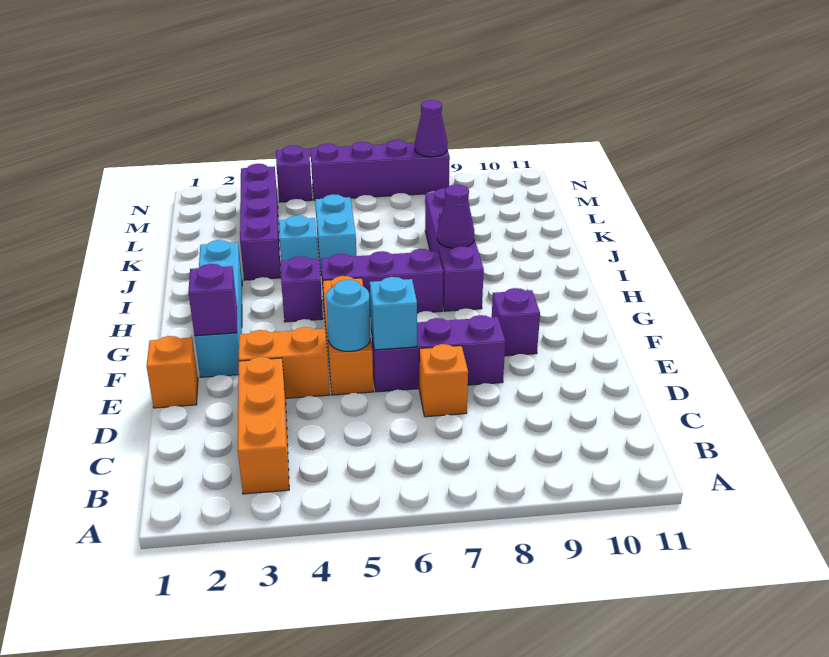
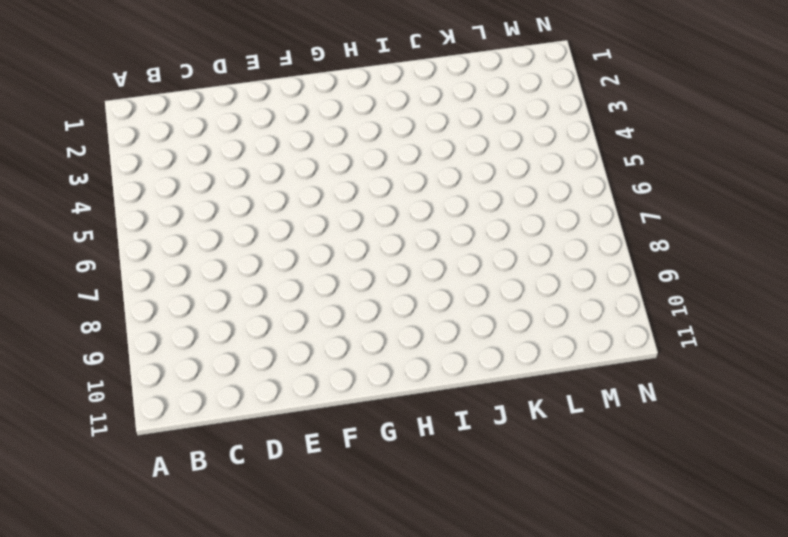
none -> orange brick B3:D3 level 1
none -> orange brick D7 level 1
none -> orange brick E1 level 1

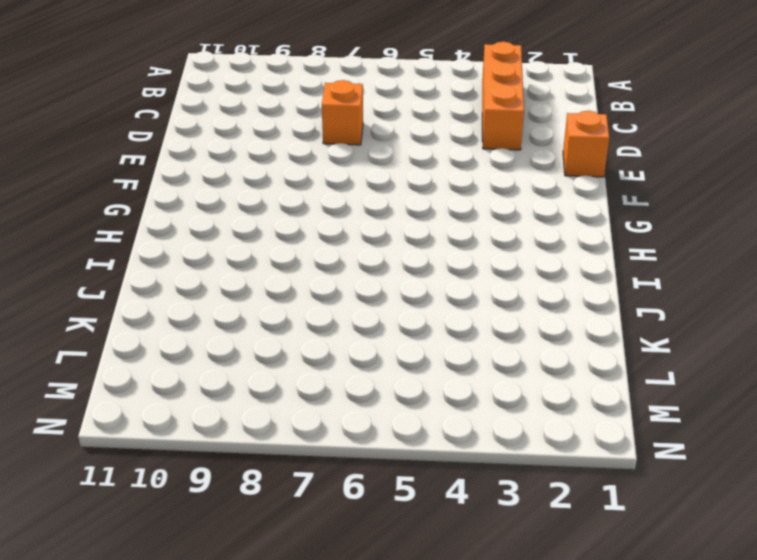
none -> orange brick E3:E4 level 1
none -> orange brick E5:G5 level 1
none -> purple brick E6:E8 level 1

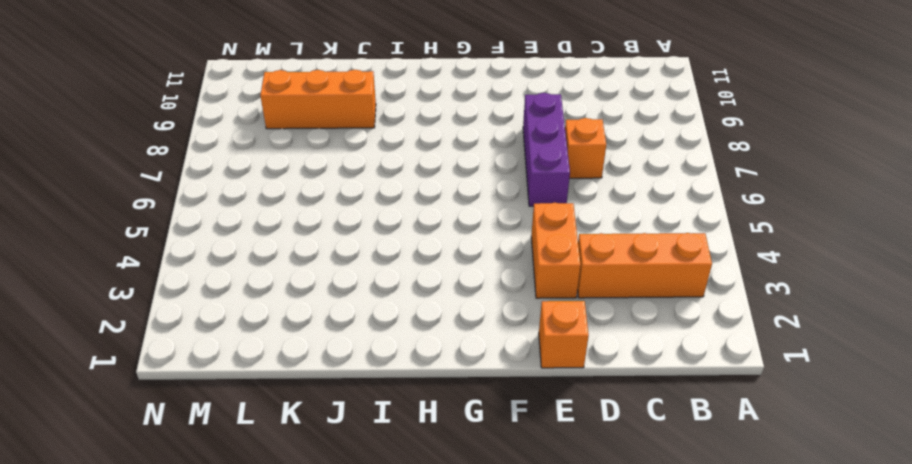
orange brick J9:L9 level 1 -> orange brick E5:G5 level 1
none -> cyan brick F2:I2 level 1
none -> purple brick F9 level 1
none -> purple brick H4 level 1

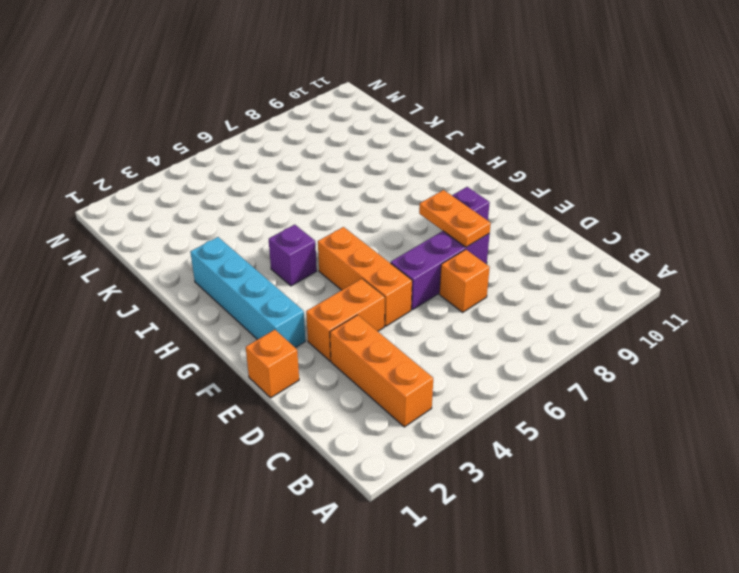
orange plate E8:F8 level 2 -> none
none -> purple brick H5:H7 level 1
none -> purple brick H8:K8 level 1
none -> purple brick J3:M3 level 1

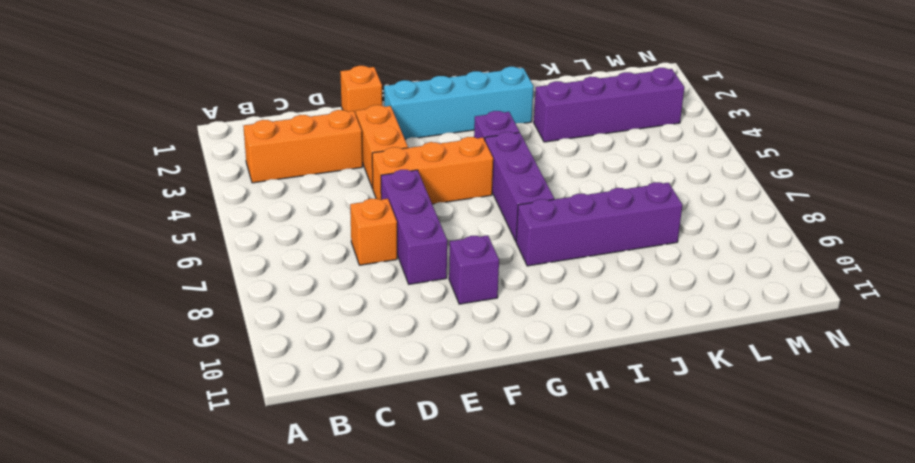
none -> cyan brick J4 level 1
none -> cyan brick J5:K5 level 1
none -> purple brick N4 level 1

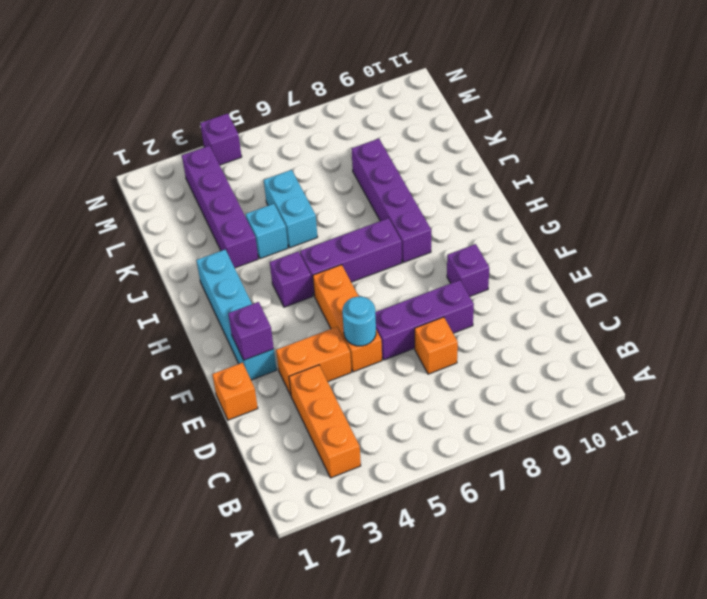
none -> purple brick N5:N8 level 1
none -> cyan brick E6 level 2
none -> purple cone I8 level 2

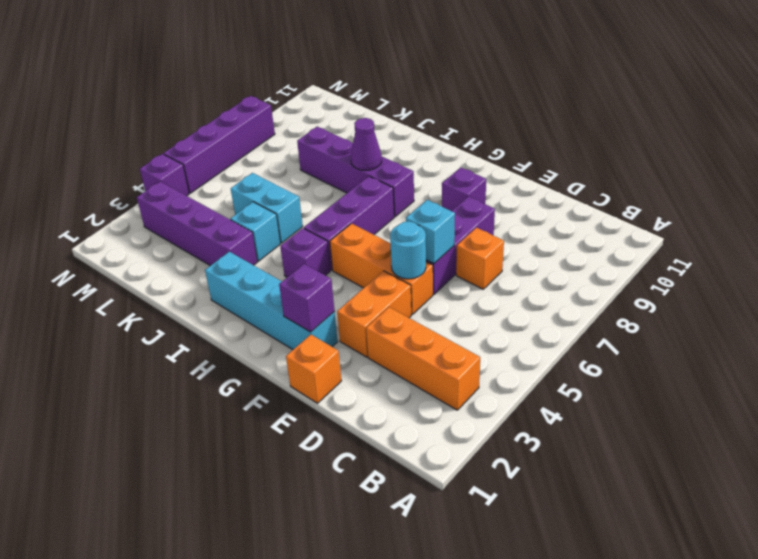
none -> purple cone N8 level 2

